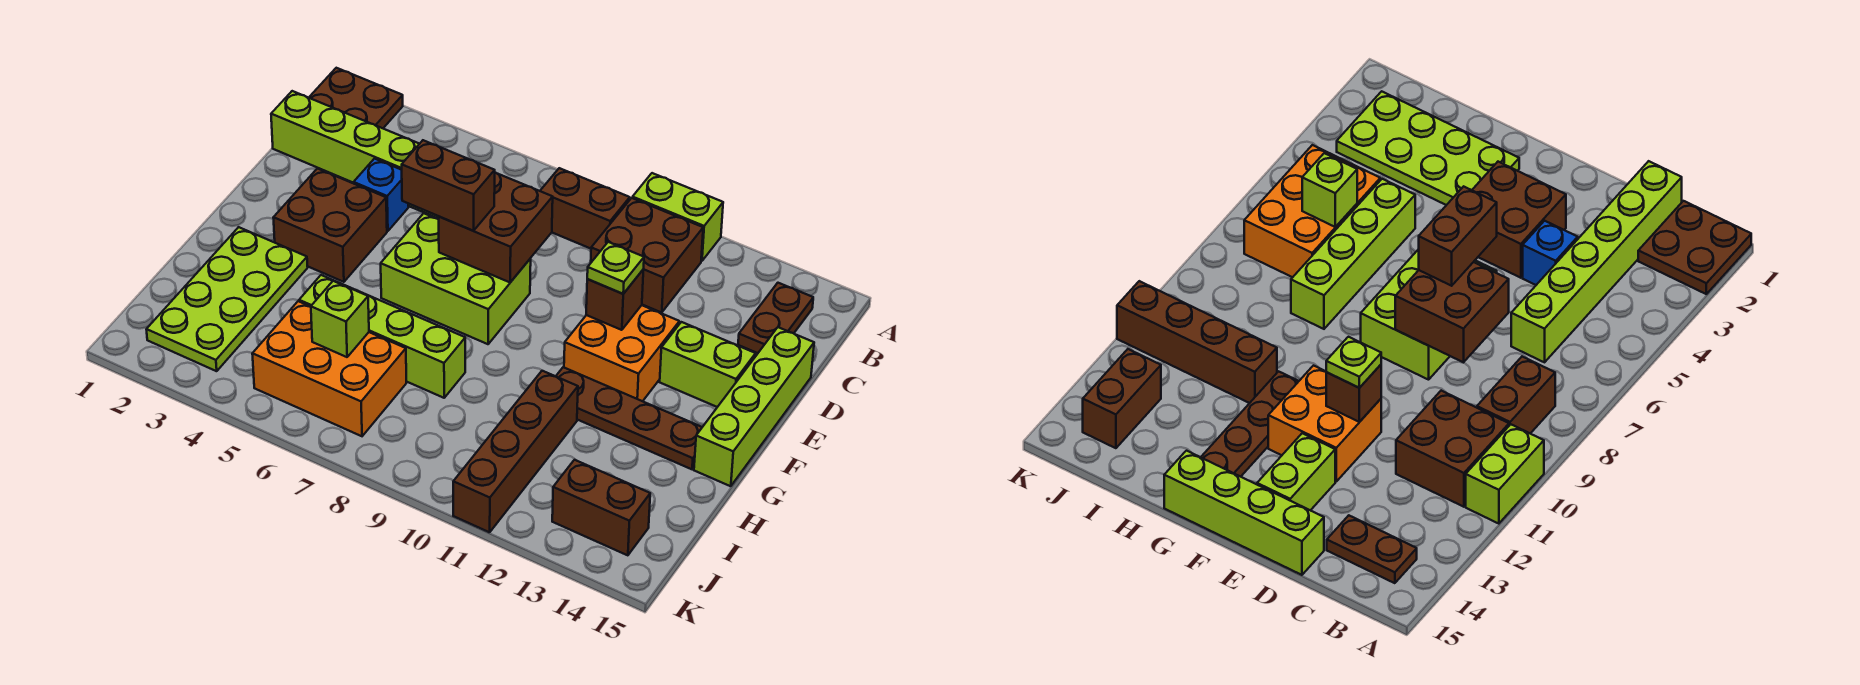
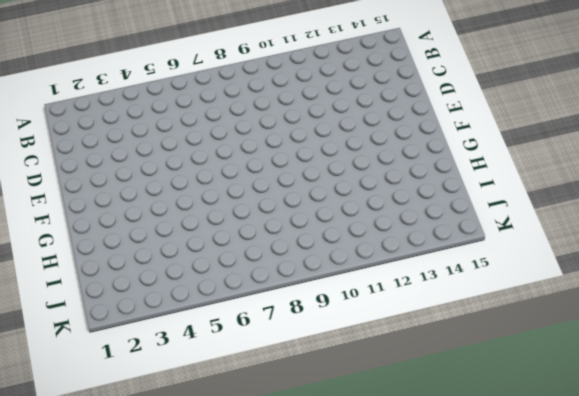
none -> brown plate A1:B2 level 1
none -> lime brick A10:A11 level 1
none -> brown brick B8:B9 level 1

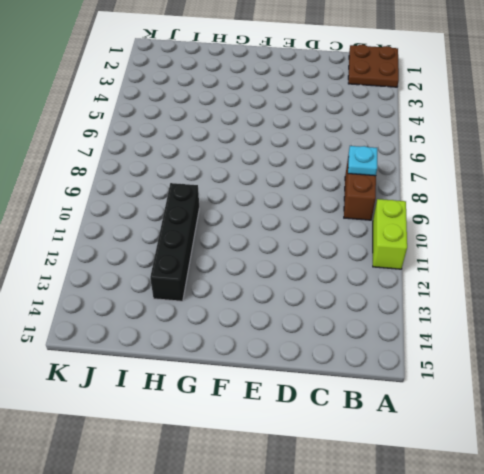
cyan plate B8 level 2 -> none
black brick H10:H13 level 1 -> brown brick H11:K11 level 1
none -> brown brick B10:C11 level 1
none -> brown plate B14:C14 level 1
none -> lime brick C1:C6 level 1

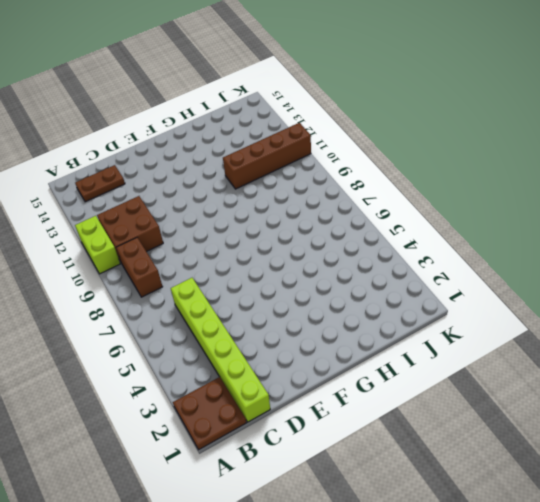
none -> blue brick D4 level 1
none -> lime brick D15:G15 level 1
none -> brown brick E3:F4 level 1

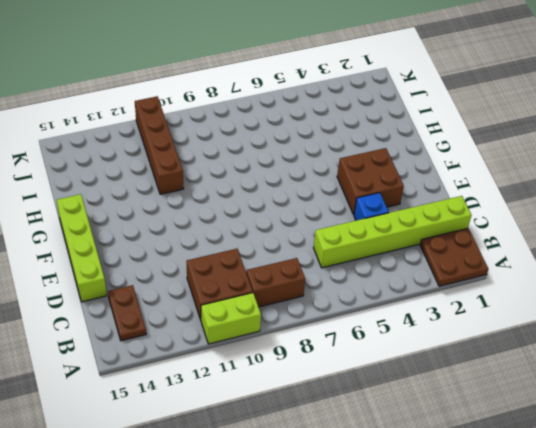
none -> lime brick E6:F8 level 1
none -> orange brick E11:F12 level 1
none -> lime brick E13:E14 level 1

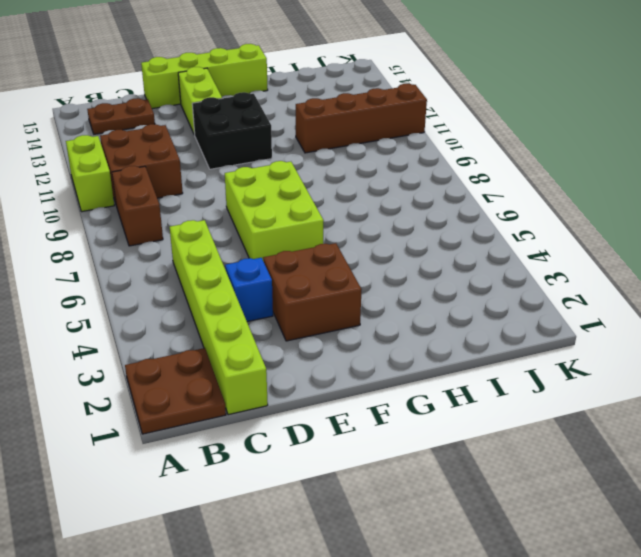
black brick E11:F12 level 1 -> orange brick E11:F12 level 1
none -> lime plate G2:J3 level 1
none -> brown plate G11:G14 level 1
none -> lime brick H5:H8 level 1

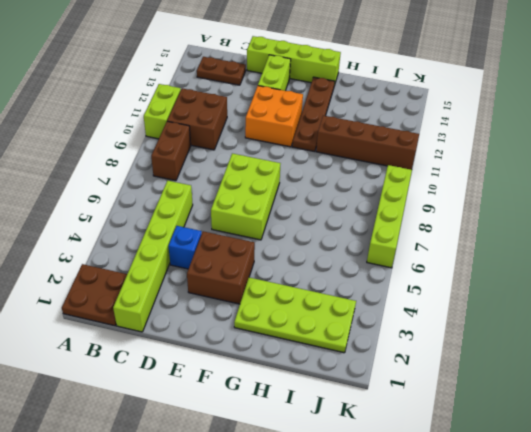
lime brick K6:K9 level 1 -> lime brick H5:H8 level 1
none -> orange brick I5:J7 level 1
none -> brown brick J13:J14 level 1
none -> brown brick D7:E8 level 2

